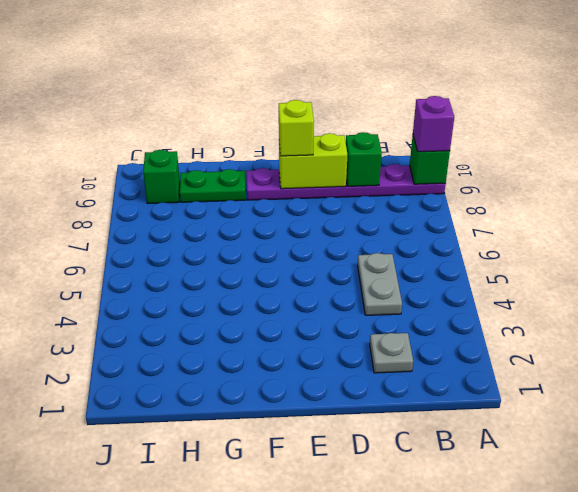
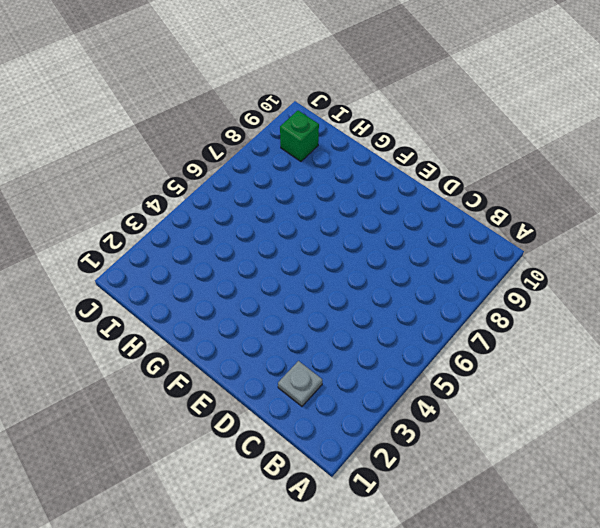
none -> purple plate A9:F9 level 1
none -> grey plate C4:C5 level 1

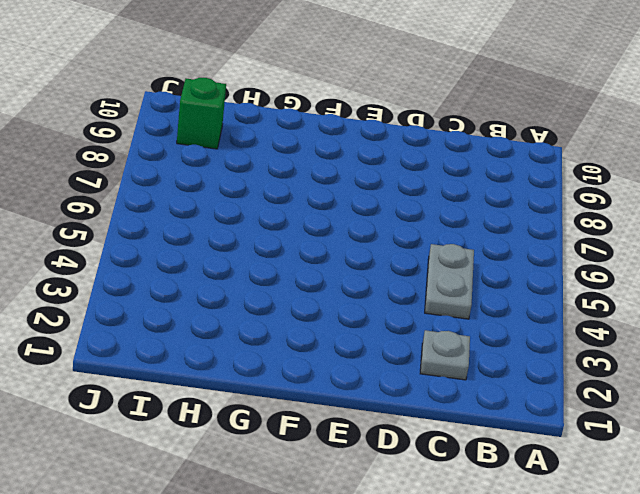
none -> purple plate A9:F9 level 1
none -> green plate G9:H9 level 1

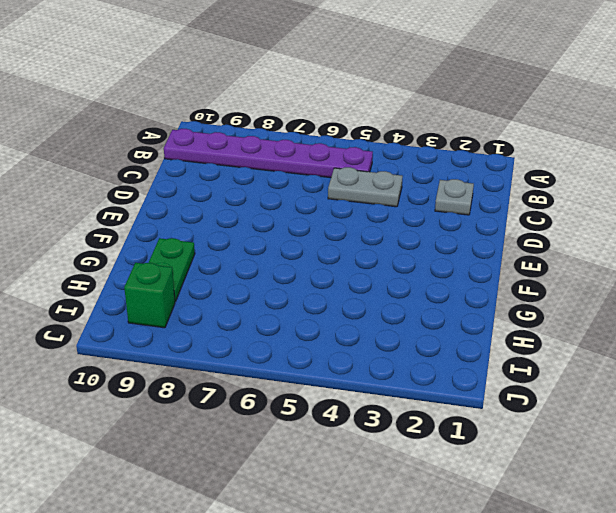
purple plate B5:B10 level 1 -> purple plate A9:F9 level 1
none -> green brick A9 level 2
none -> green brick C9 level 2

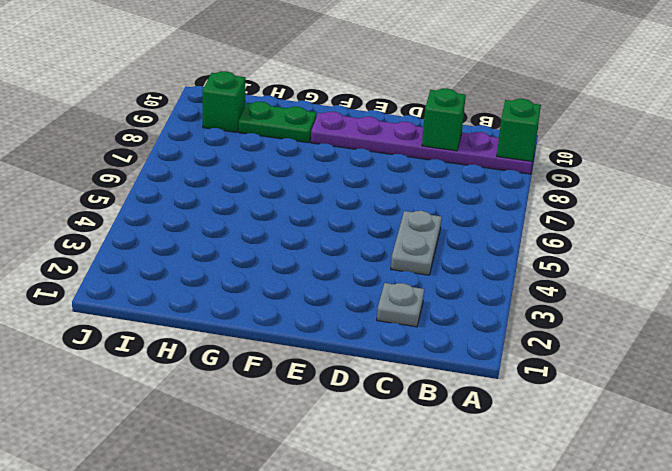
none -> lime brick D9:E9 level 2
none -> purple brick A9 level 3

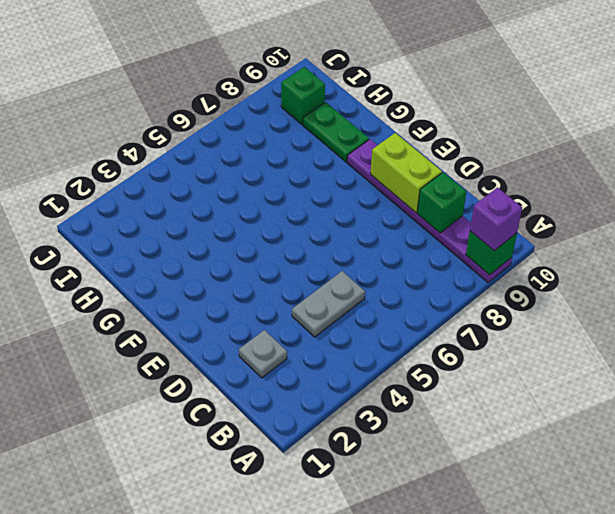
none -> lime brick E9 level 3

